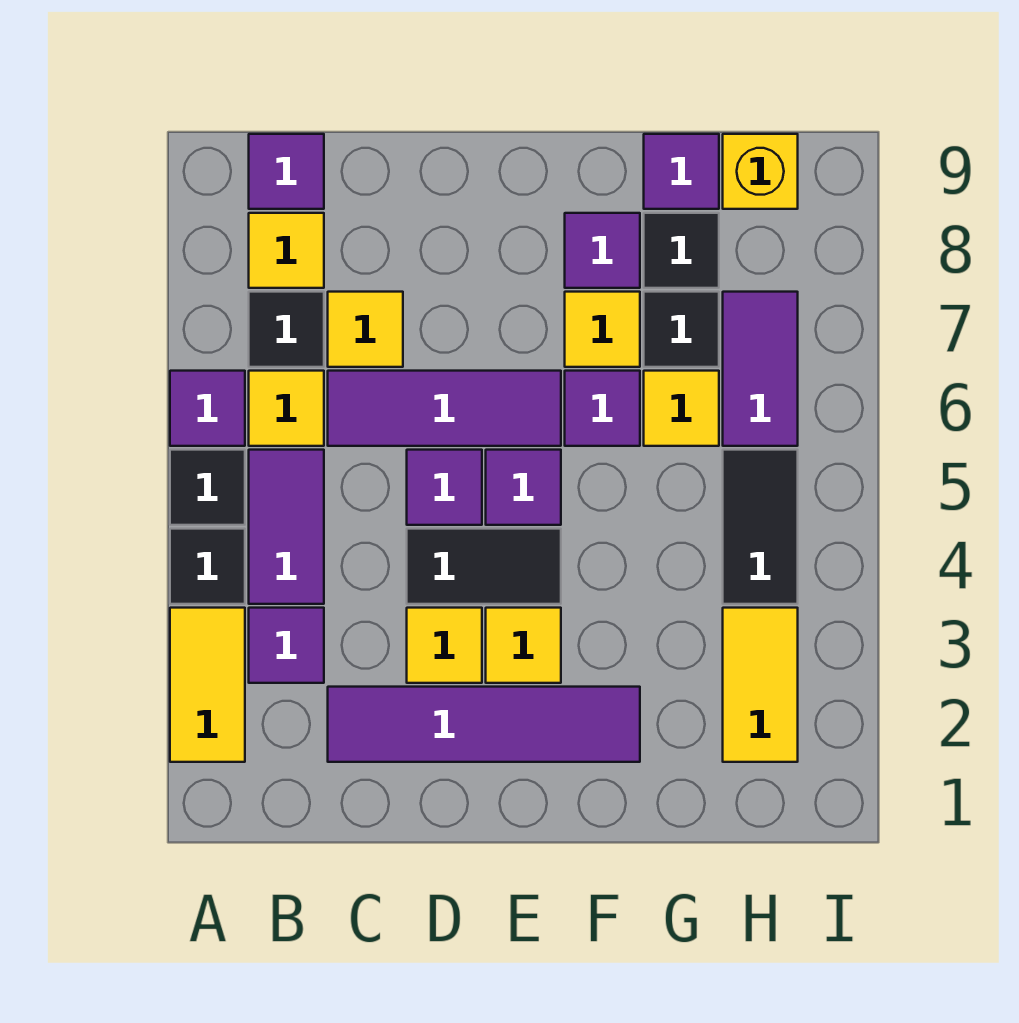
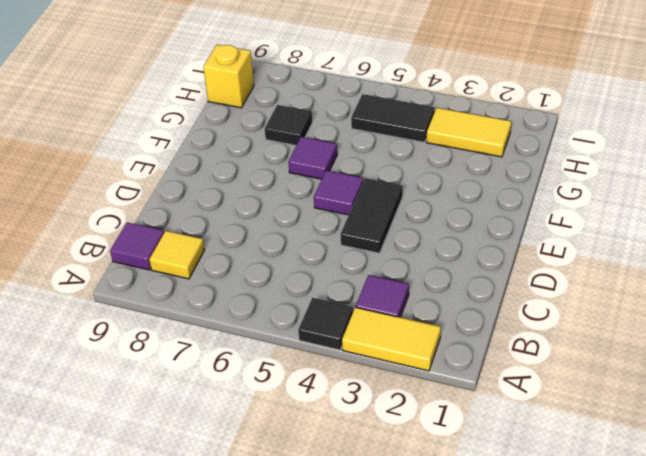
none -> black tile A5 level 1
none -> purple tile A6 level 1
none -> purple tile B4:B5 level 1

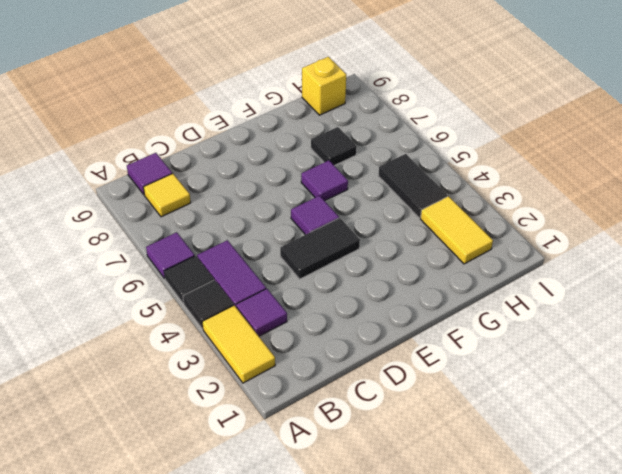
none -> yellow tile B6 level 1
none -> black tile B7 level 1
none -> purple tile C2:F2 level 1

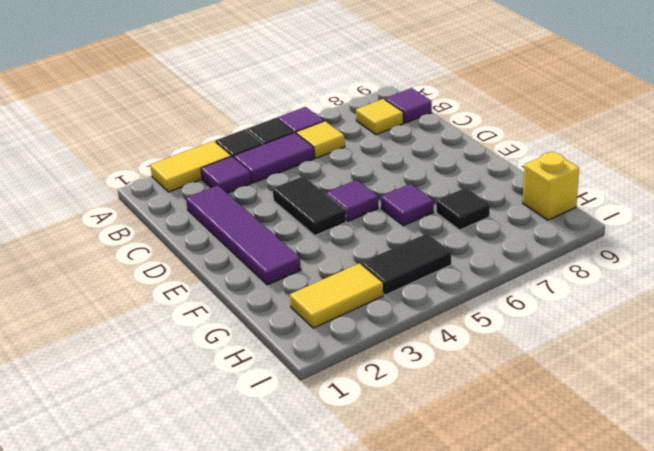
none -> black tile B7 level 1
none -> purple tile C6:E6 level 1
none -> yellow tile C7 level 1

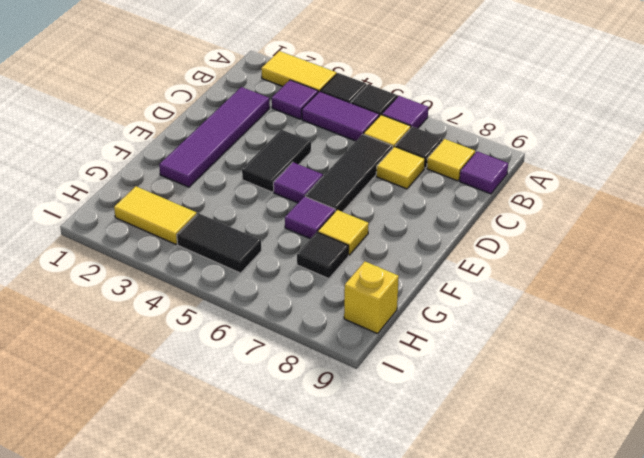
black tile C6:E6 level 1 -> purple tile C6:E6 level 1
none -> yellow tile D3 level 1
none -> purple tile D5 level 1
none -> yellow tile E3 level 1

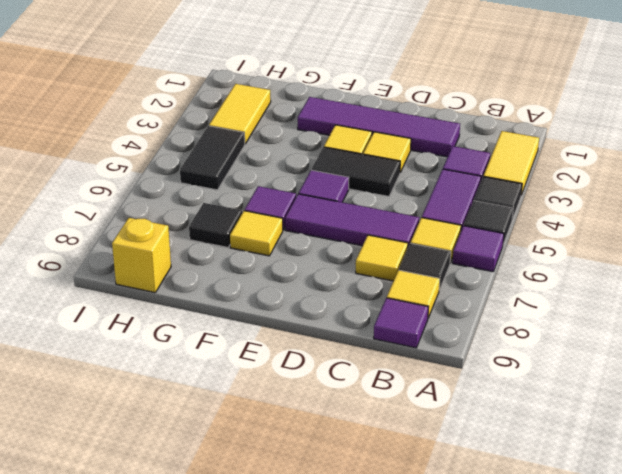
none -> purple tile D5 level 1
none -> purple tile F8 level 1
none -> yellow tile G6 level 1

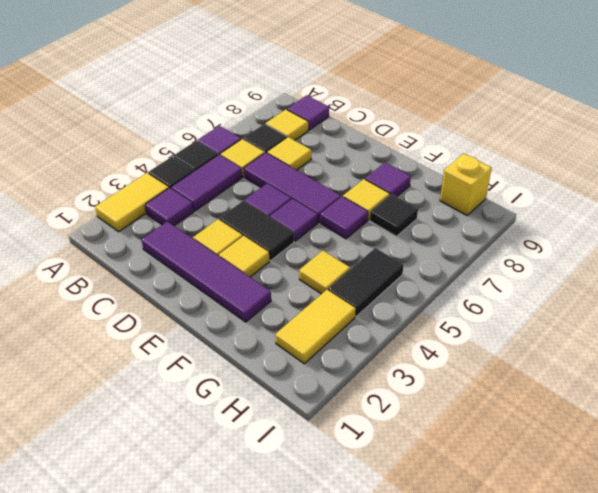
yellow tile G4 level 1 -> yellow tile G6 level 1
none -> black tile G8 level 1
none -> purple tile G9 level 1
none -> purple tile H6:H7 level 1

